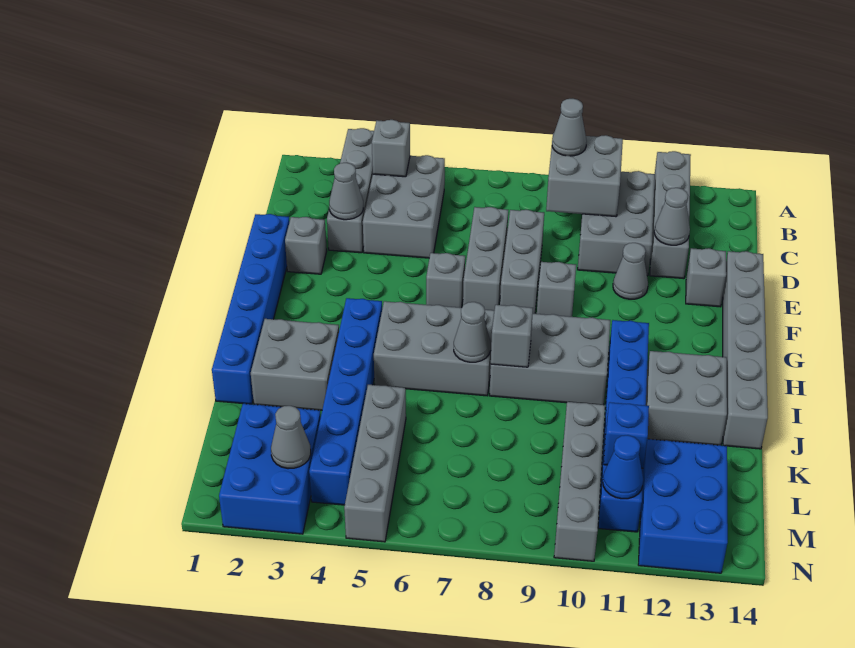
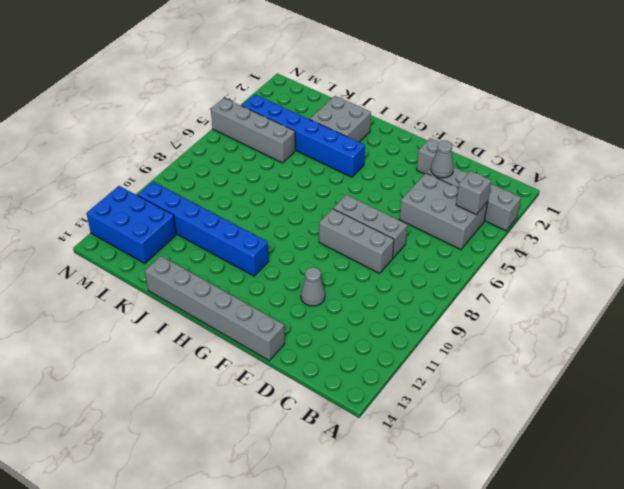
none -> grey brick A12:D12 level 1
none -> grey brick B10:D11 level 1
none -> blue brick E1:J1 level 1
none -> grey brick E13 level 1

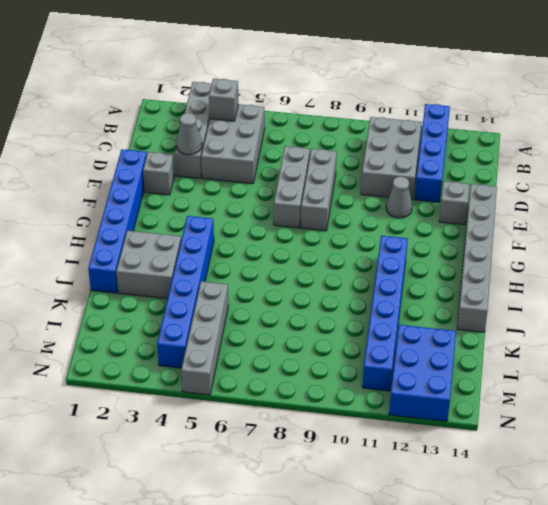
blue brick A12:D12 level 1 -> grey brick A12:D12 level 1
none -> grey brick F6 level 1
none -> grey brick F9 level 1
none -> grey brick H5:I7 level 1
none -> grey brick H8:I10 level 1

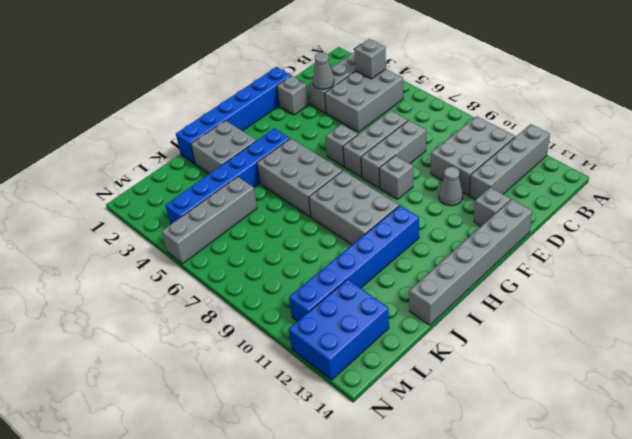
none -> grey brick I12:J13 level 1
none -> grey brick K10:N10 level 1
none -> blue brick L2:N3 level 1
none -> grey brick B9:C10 level 2

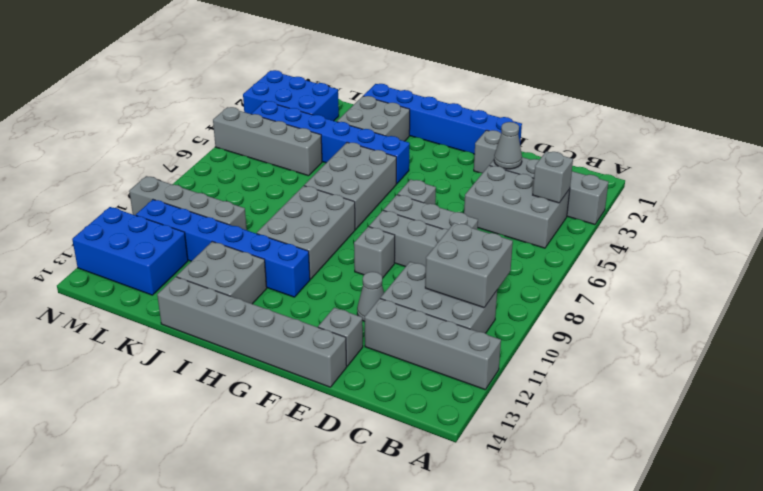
none -> grey cone D12 level 2
none -> grey cone I7 level 2
none -> grey brick I8 level 2
none -> blue brick L11 level 2

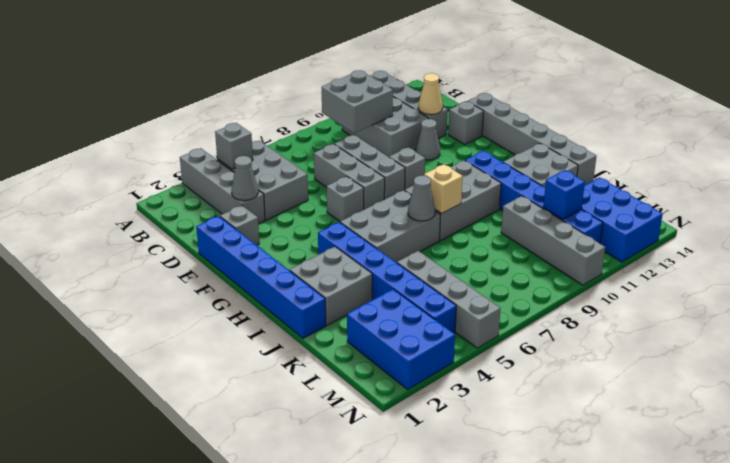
tan cone D12 level 2 -> grey cone D12 level 2
tan brick I8 level 2 -> grey brick I8 level 2
none -> grey cone M3 level 2
none -> blue cone M11 level 2
none -> grey cone B9 level 3

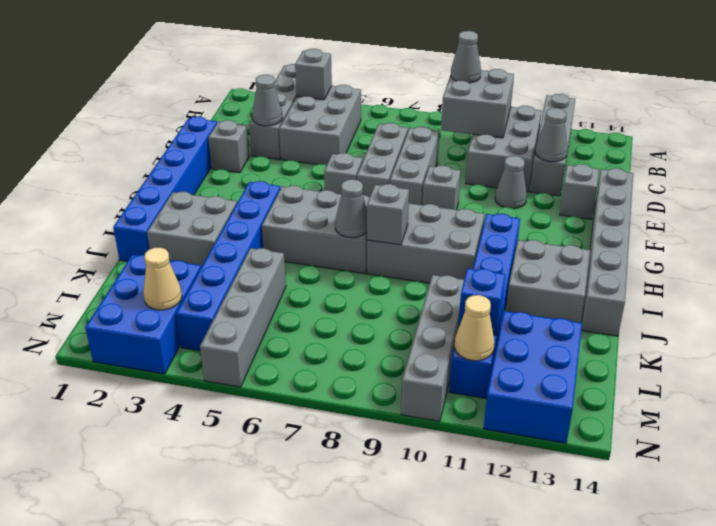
tan cone M3 level 2 -> grey cone M3 level 2
tan cone M11 level 2 -> blue cone M11 level 2

